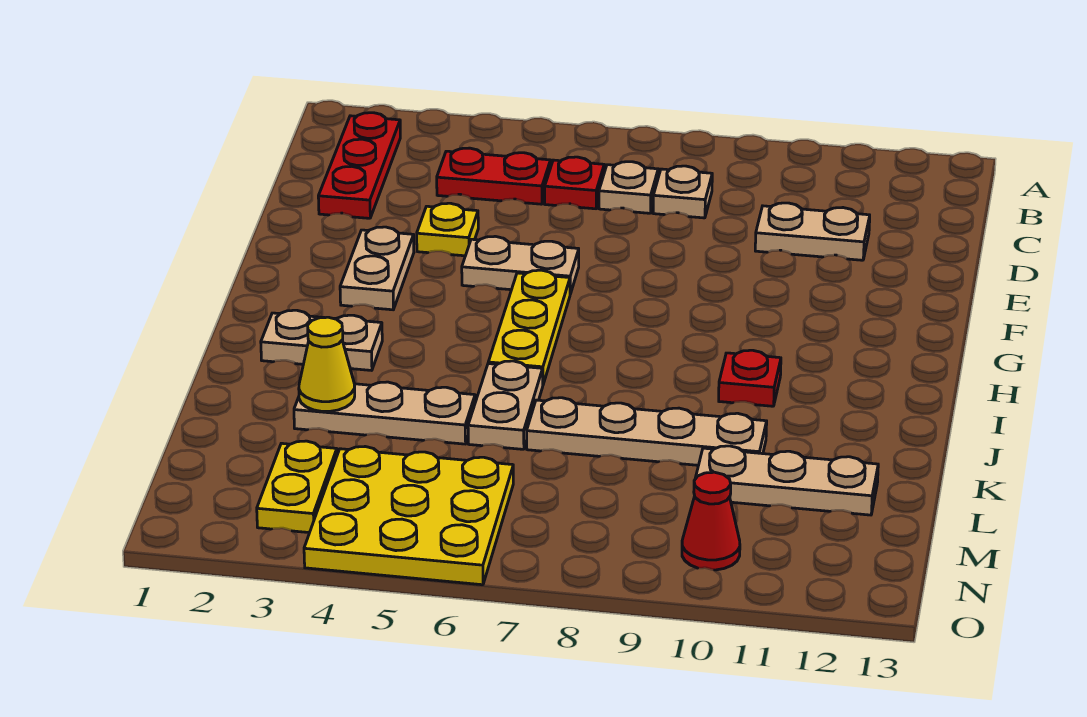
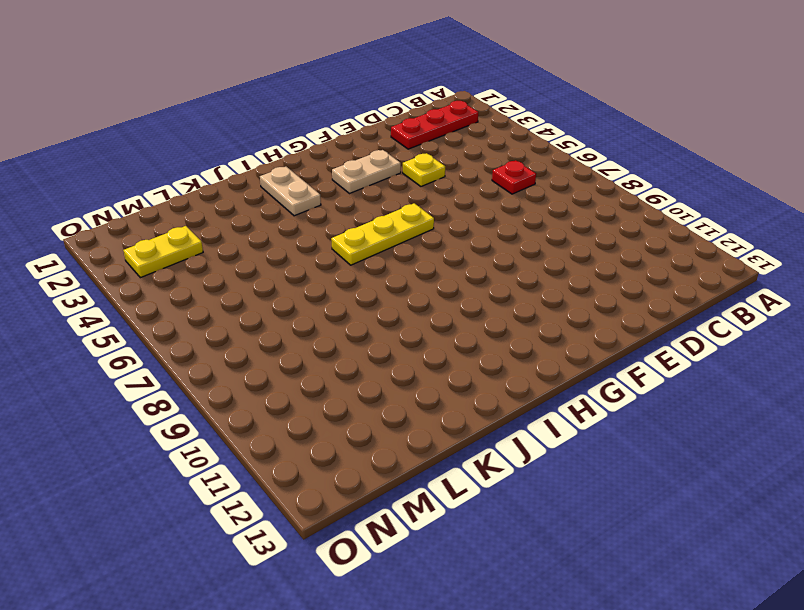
none -> red plate C4:C5 level 1
none -> tan plate C7 level 1
none -> tan plate C8 level 1

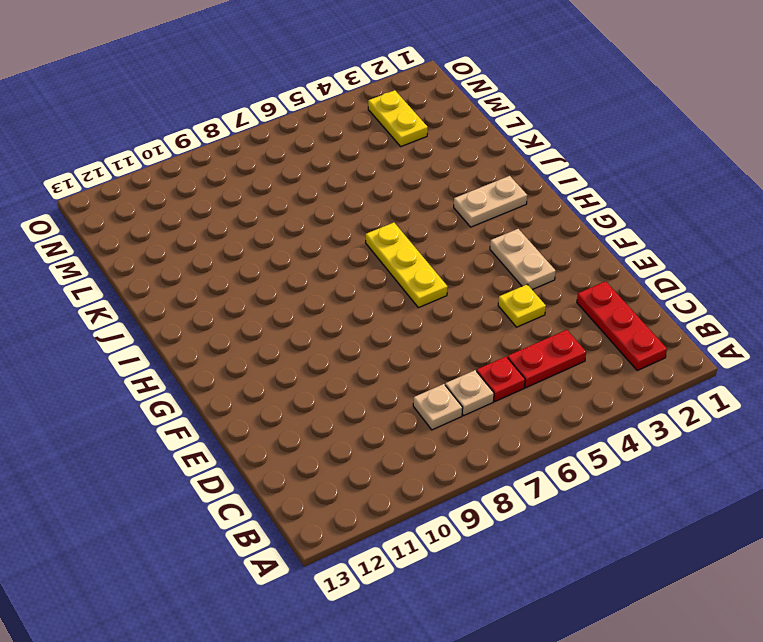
none -> tan plate D10:D11 level 1
none -> tan plate F5:F6 level 1
none -> red plate I10 level 1

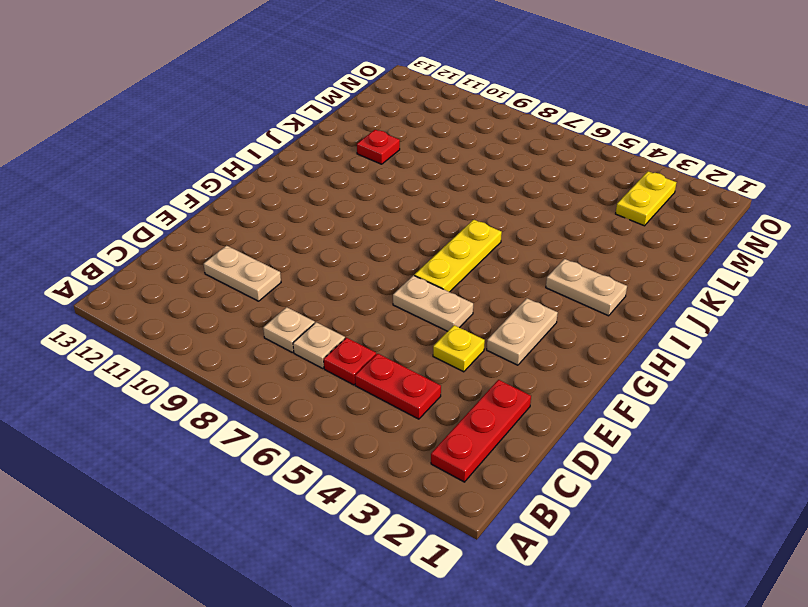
red plate K11 level 1 -> red plate I10 level 1
none -> tan plate J6:K6 level 1
none -> tan plate K3:K5 level 1
none -> tan plate K7:K10 level 1

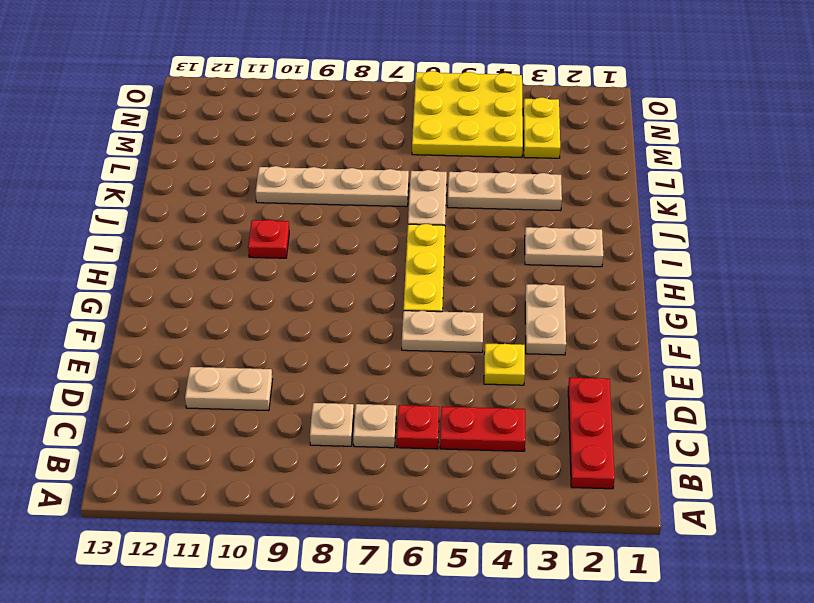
none -> tan plate L10:L12 level 1
none -> red cone N10 level 1
none -> yellow cone K3 level 2

